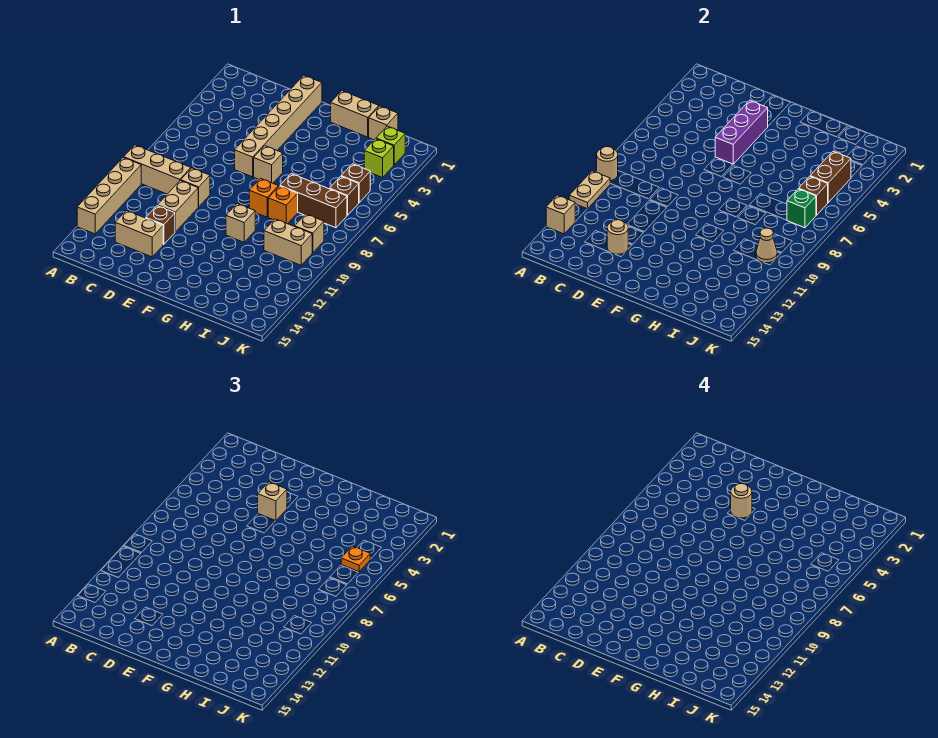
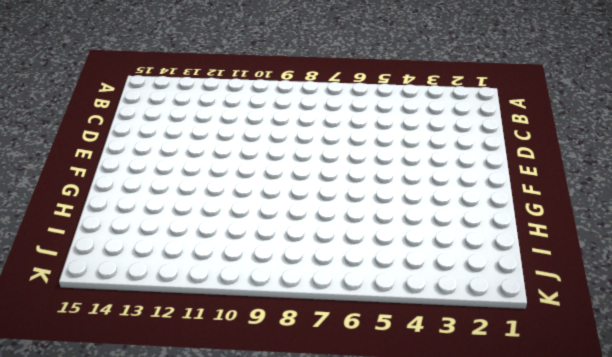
none -> tan brick A9:C9 level 1
none -> tan brick A10:A13 level 1
none -> tan brick C13:D13 level 1
none -> tan brick D9 level 1

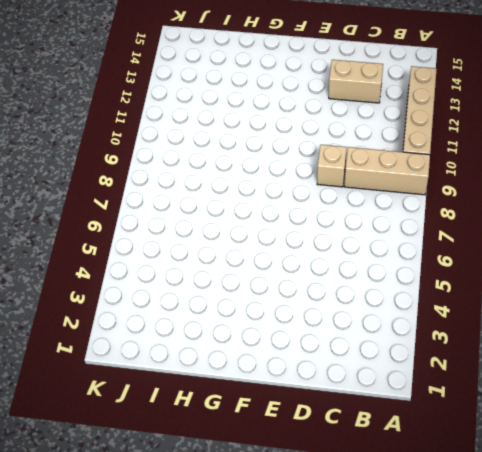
none -> tan brick D10:D11 level 1
none -> brown brick D12 level 1
none -> tan brick E1:E6 level 1
none -> tan brick F6 level 1

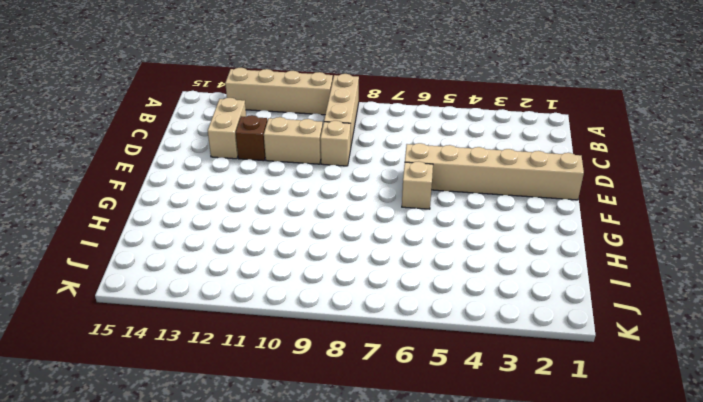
none -> tan brick G1:H1 level 1
none -> orange brick G8 level 1
none -> tan brick G10 level 1
none -> brown brick H7:J7 level 1

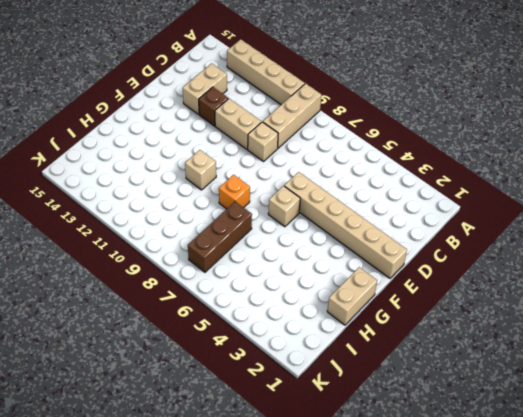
none -> orange brick H8 level 1
none -> tan brick I1 level 1
none -> tan brick I10:J10 level 1
none -> lime brick J2 level 1

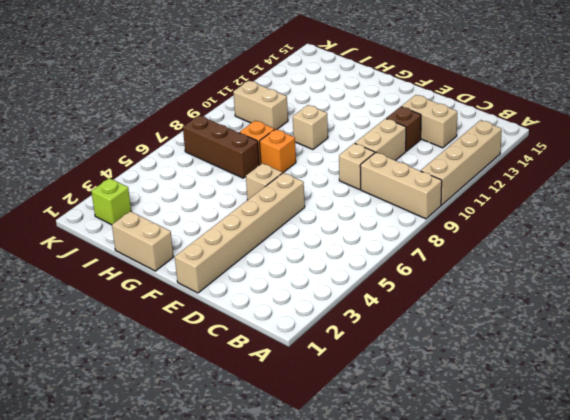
none -> tan brick I1 level 1
none -> lime brick J3 level 1
none -> brown brick J5 level 1
none -> brown brick J6 level 1

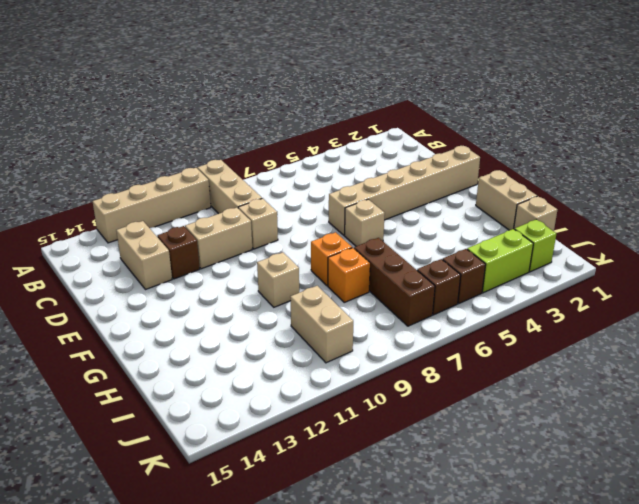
lime brick J3:J4 level 1 -> lime brick J3 level 1
none -> tan brick J9 level 1
none -> tan round brick A9 level 2
none -> tan plate A10:A11 level 2
none -> tan brick A13 level 2

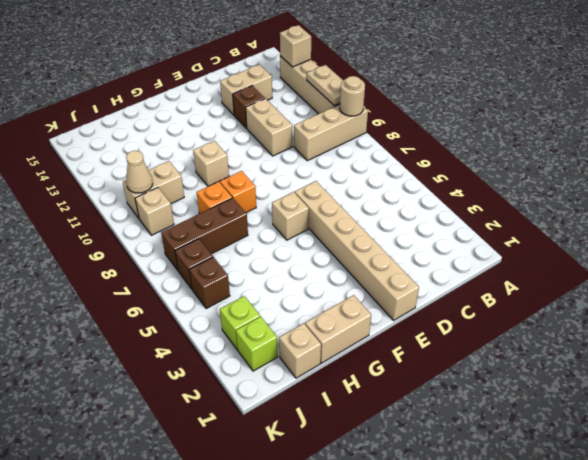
none -> tan brick D9 level 1
none -> tan round brick D13 level 2
none -> purple brick E3:E5 level 2
none -> brown brick J4:J5 level 2

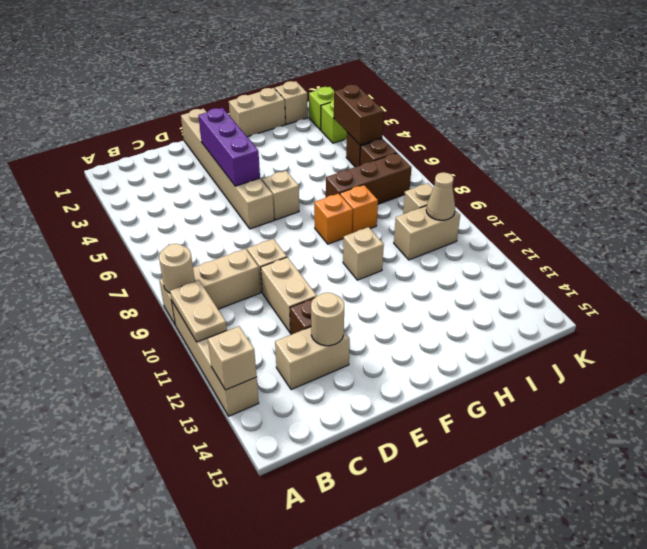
none -> brown brick J6 level 2
none -> green brick J7 level 2
none -> tan brick E4 level 3
none -> orange plate J5 level 3

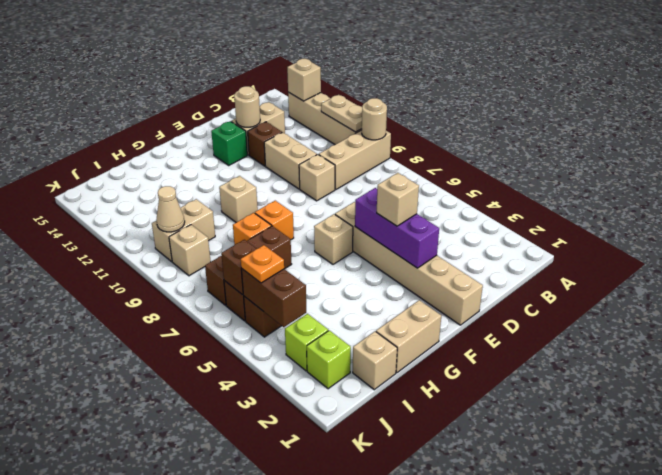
green brick E13 level 1 -> green brick J7 level 2
none -> tan round brick E4 level 4

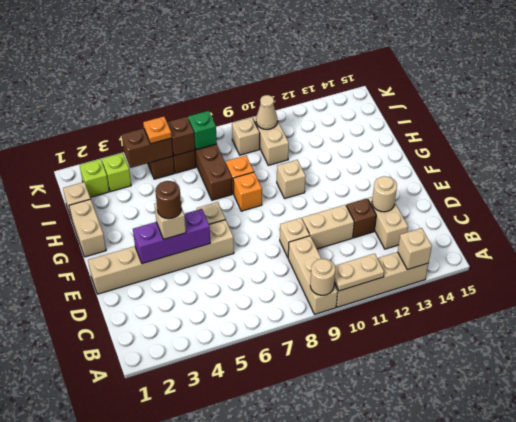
brown round brick E4 level 4 -> tan round brick E4 level 4

